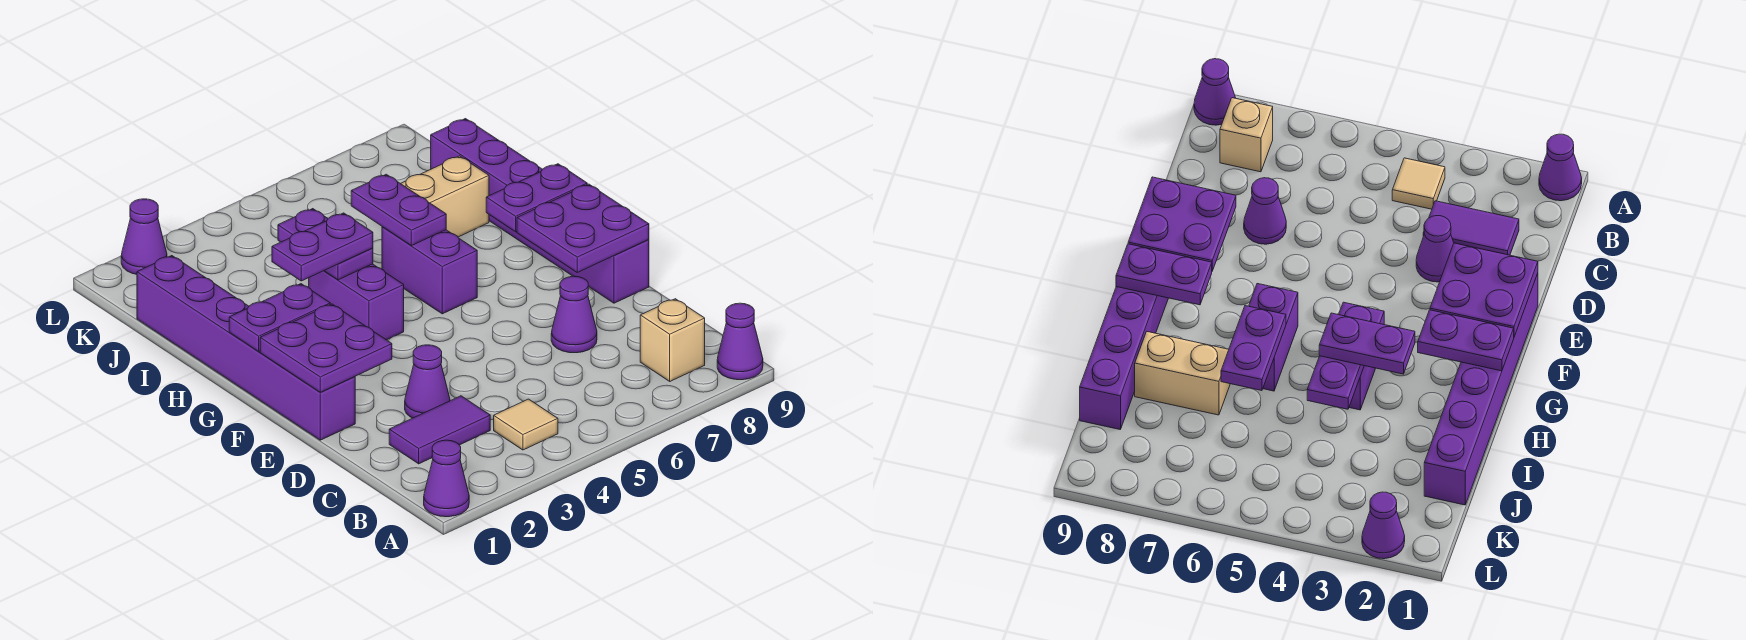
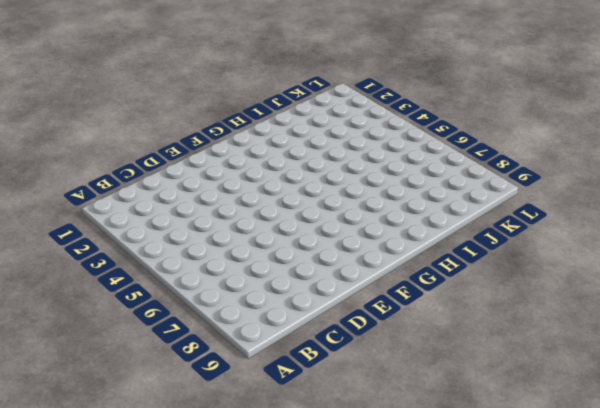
none -> purple cone A1 level 1
none -> purple cone A9 level 1
none -> tan tile B4 level 1

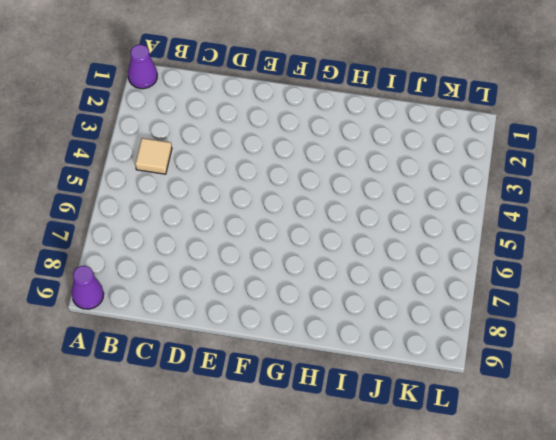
none -> tan brick B8 level 1
none -> purple tile C2:C3 level 1
none -> purple cone D3 level 1

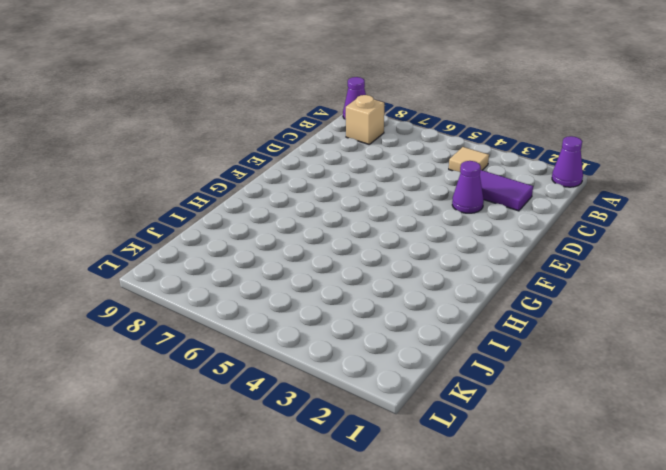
none -> purple cone D7 level 1
none -> purple brick E1:J1 level 1
none -> purple brick E9:J9 level 1

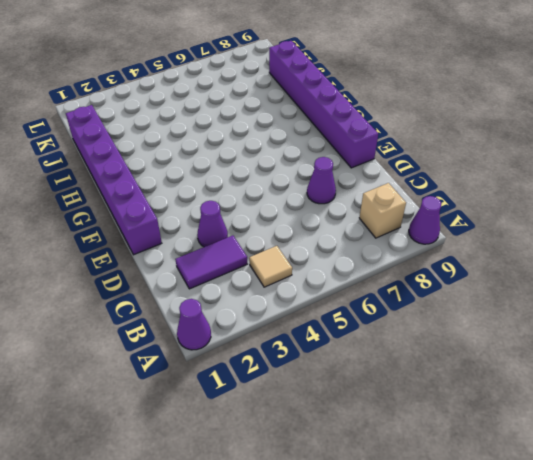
none -> purple brick G4:H4 level 1
none -> purple brick G6:H6 level 1
none -> tan brick I7:I8 level 1

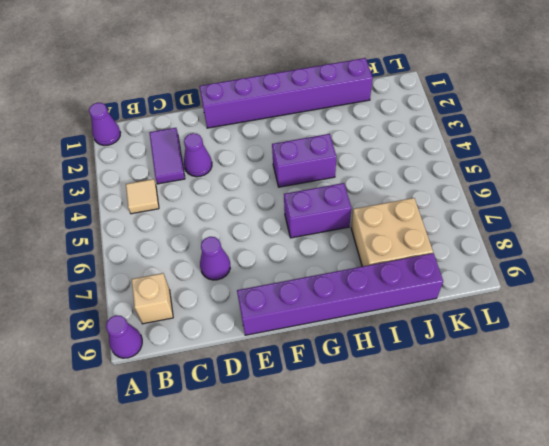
tan brick I7:J8 level 1 -> tan brick I7:I8 level 1
none -> purple cone L2 level 1
none -> purple plate E1:F2 level 2
none -> purple plate E8:F9 level 2

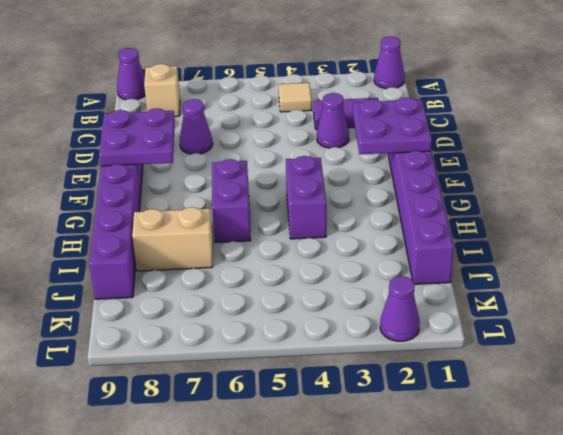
none -> purple plate G1:G2 level 2
none -> purple plate G8:G9 level 2
none -> purple plate H4:I4 level 2

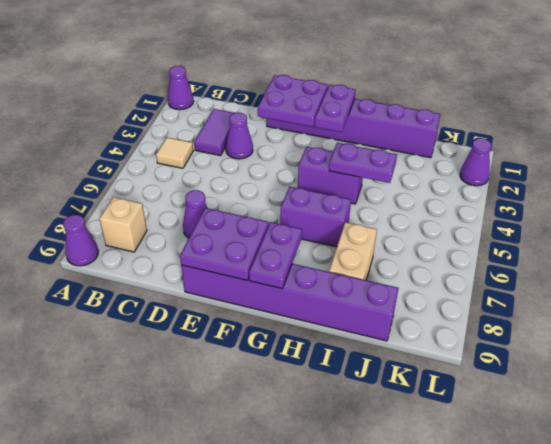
none -> purple plate H6:I6 level 2
none -> purple plate H3:H4 level 3

